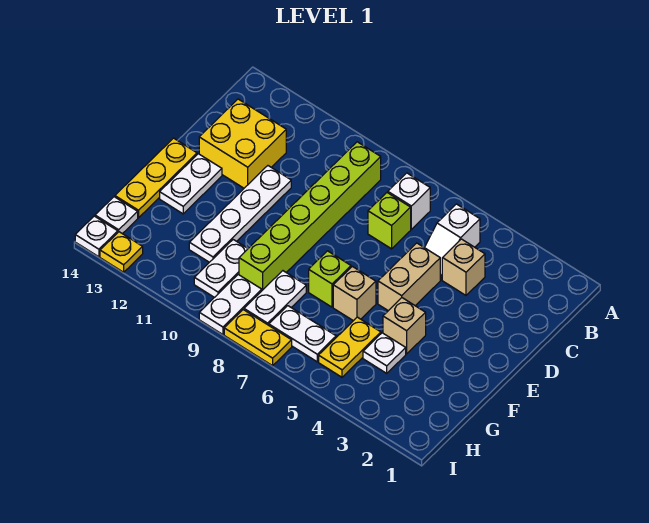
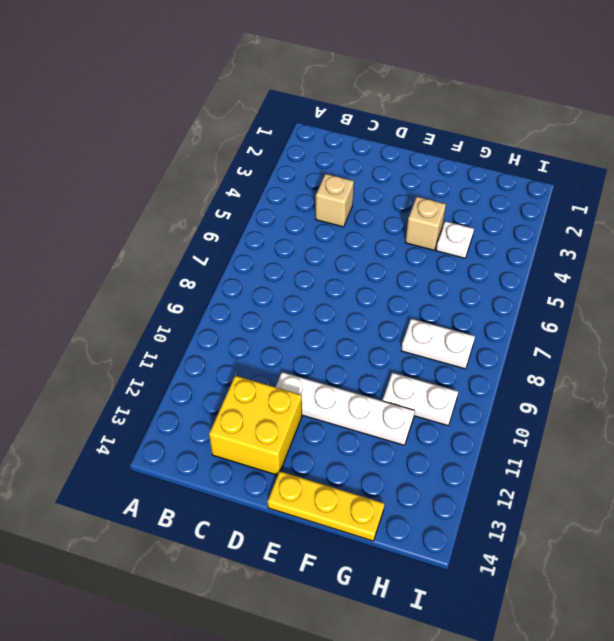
none -> white slope B5:C5 level 1 top B
none -> white brick B7 level 1
none -> lime brick B9:G9 level 1

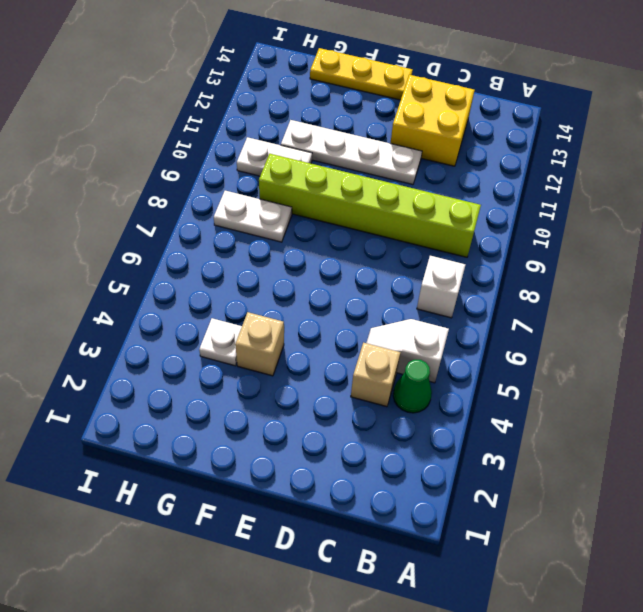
green cone B4 level 1 -> none
none -> lime brick C7 level 1
none -> tan brick D5:E5 level 1
none -> white plate E13:F13 level 1

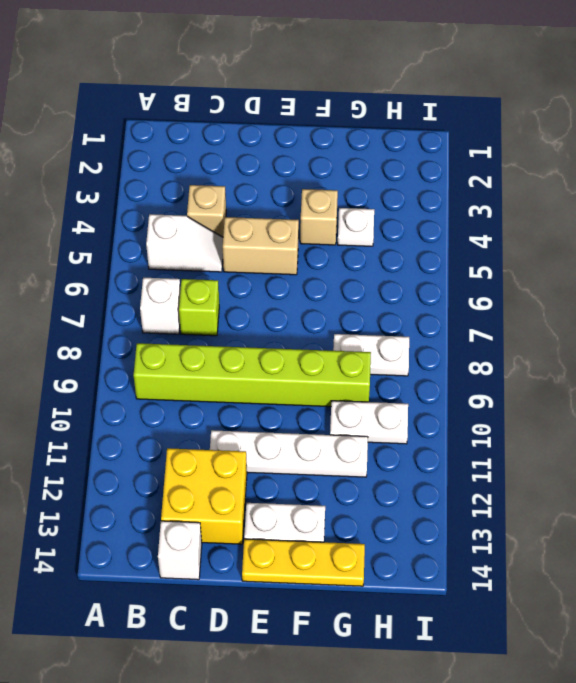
white brick C14 level 1 -> none
none -> tan brick F6 level 1
none -> lime brick F7 level 1
none -> yellow plate G5:H5 level 1

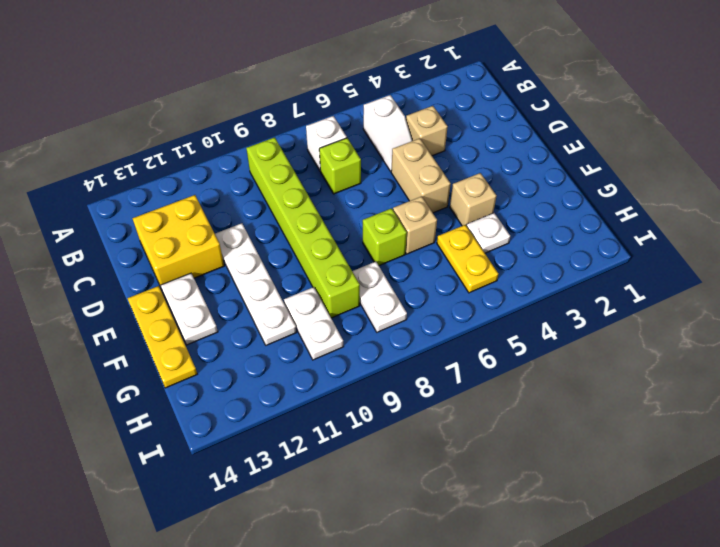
none -> white plate H6:H7 level 1
none -> white plate H9:I9 level 1
none -> white plate H14 level 1

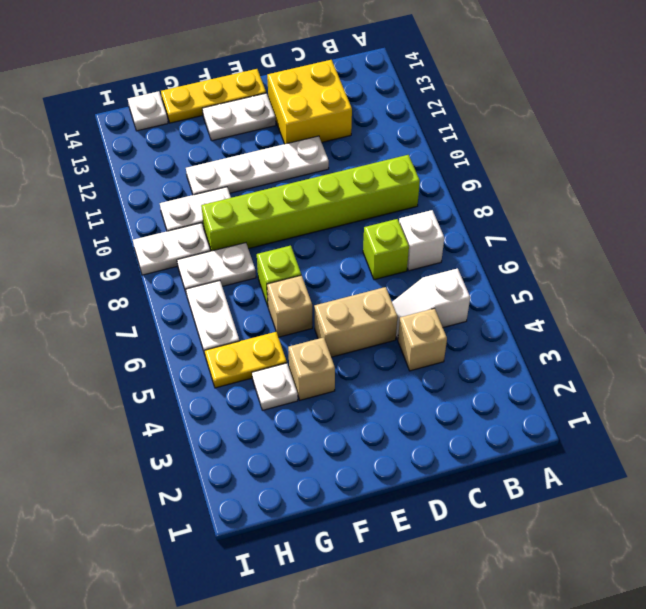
none -> yellow plate I7:I8 level 1
none -> yellow plate I13 level 1
none -> white plate I14 level 1

